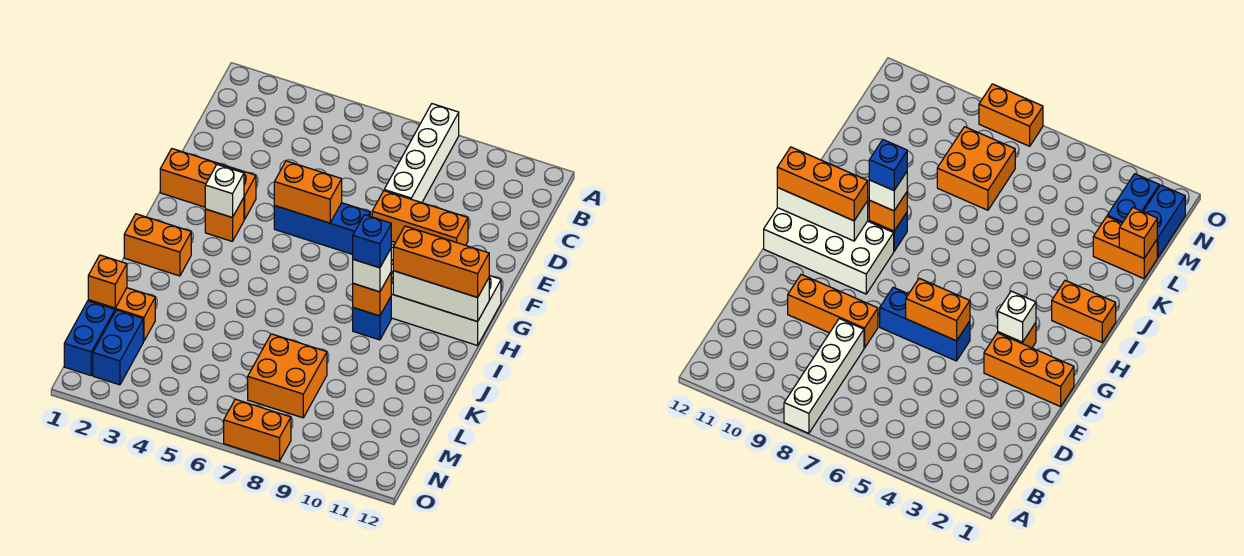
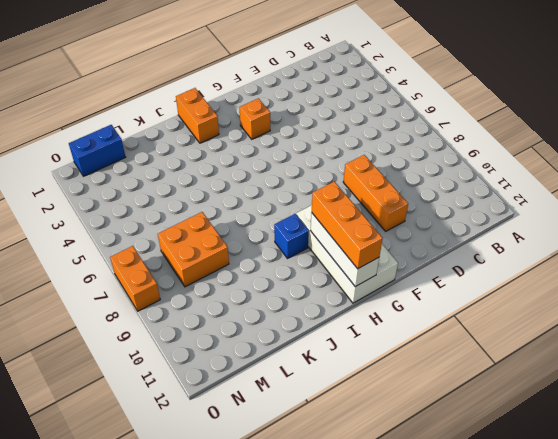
none -> white brick A8:D8 level 1
none -> orange brick F1:F3 level 1
none -> blue brick F5:F7 level 1

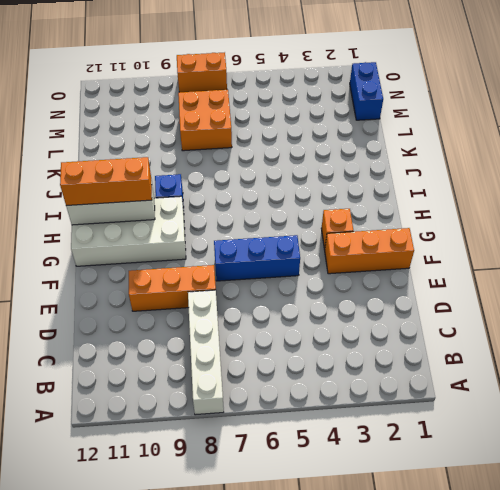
none -> orange brick I1:I2 level 1
none -> orange brick L1:L2 level 1
none -> blue brick M2:N2 level 1

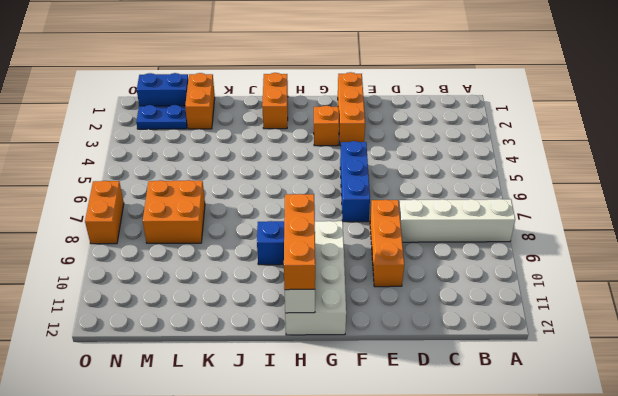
blue plate M2:N2 level 1 -> blue brick M2:N2 level 1
none -> orange brick F5:F6 level 2
none -> white brick G3 level 2
none -> orange brick I9 level 2

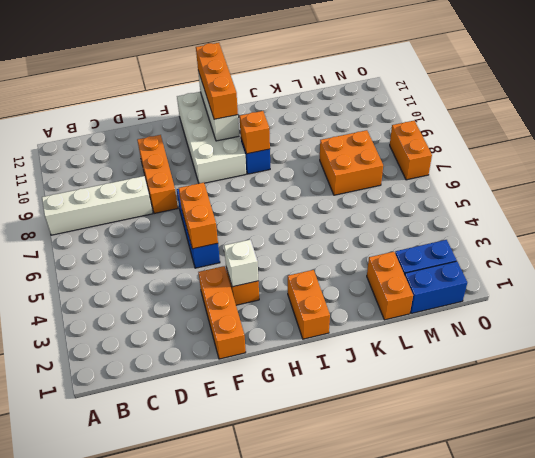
none -> orange brick L1 level 2
none -> white brick I9 level 3
none -> blue brick I9 level 4

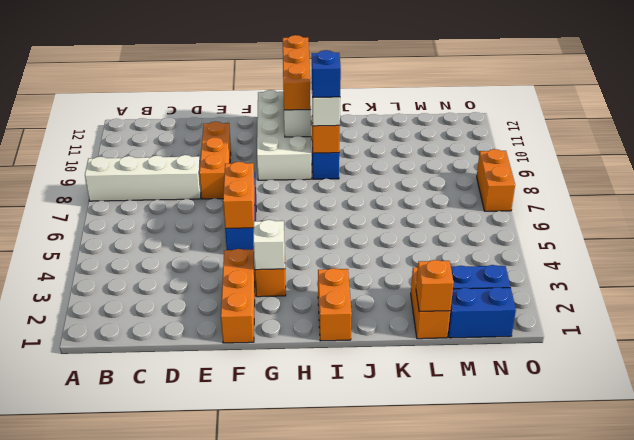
none -> orange brick L7:M8 level 1

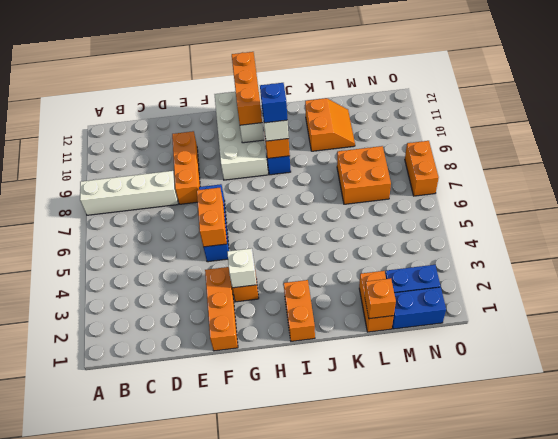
orange slope K10:L11 level 1 top K -> none

